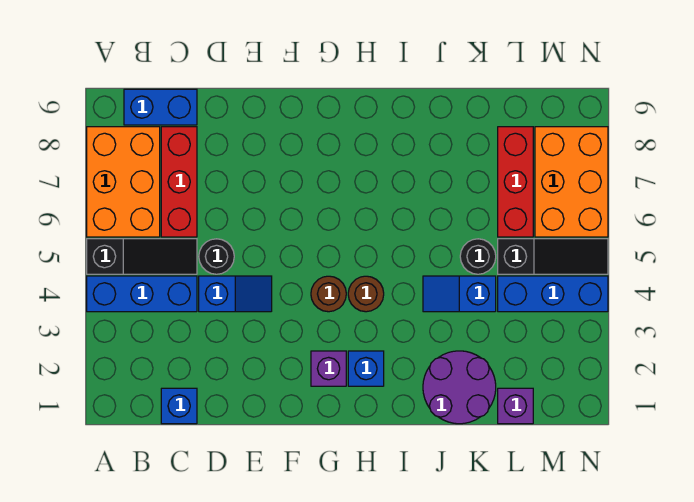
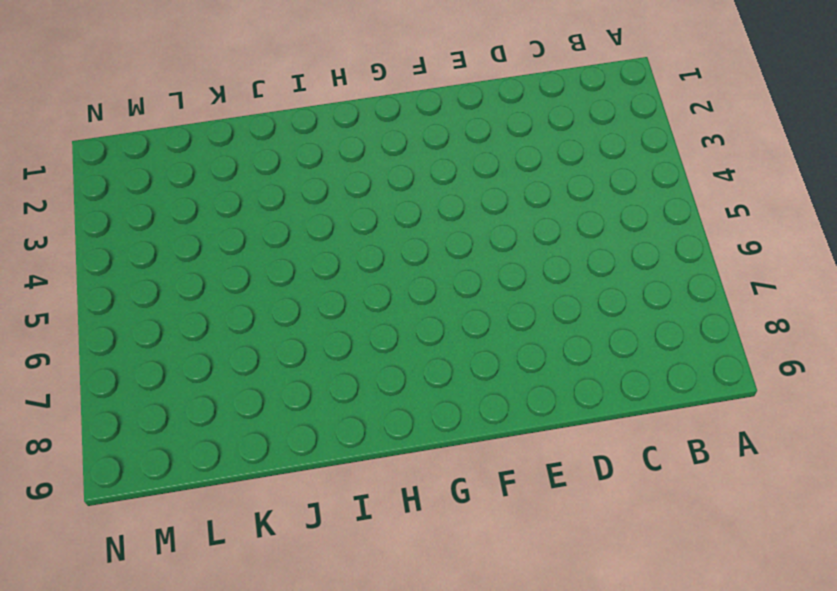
none -> blue brick A4:C4 level 1
none -> black slope A5:C5 level 1 top A
none -> orange brick A6:B8 level 1

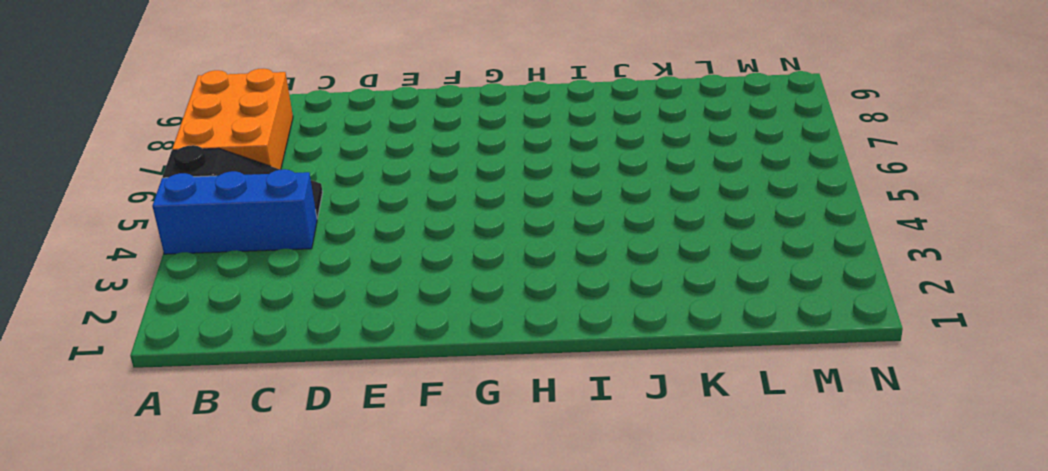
none -> blue brick B9:C9 level 1
none -> blue brick C1 level 1
none -> red brick C6:C8 level 1

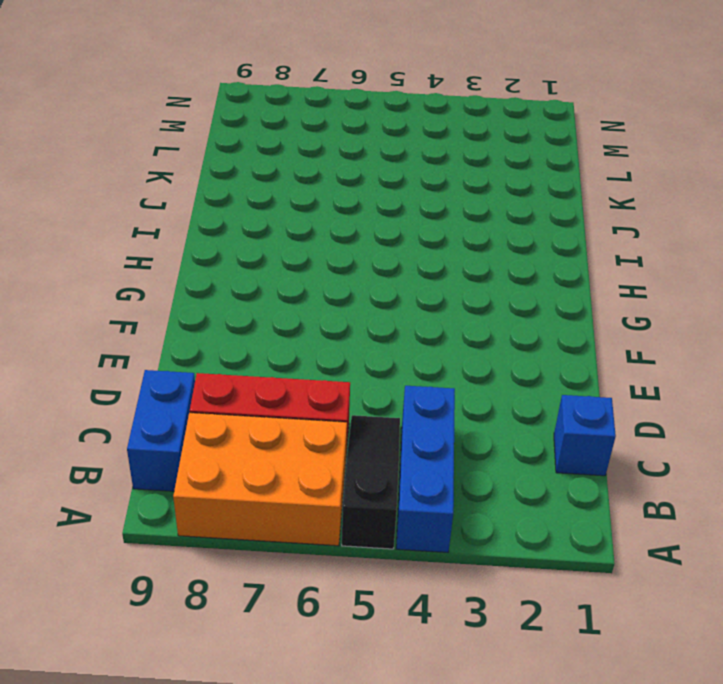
none -> blue slope D4:E4 level 1 top D
none -> black round brick D5 level 1
none -> purple brick G2 level 1

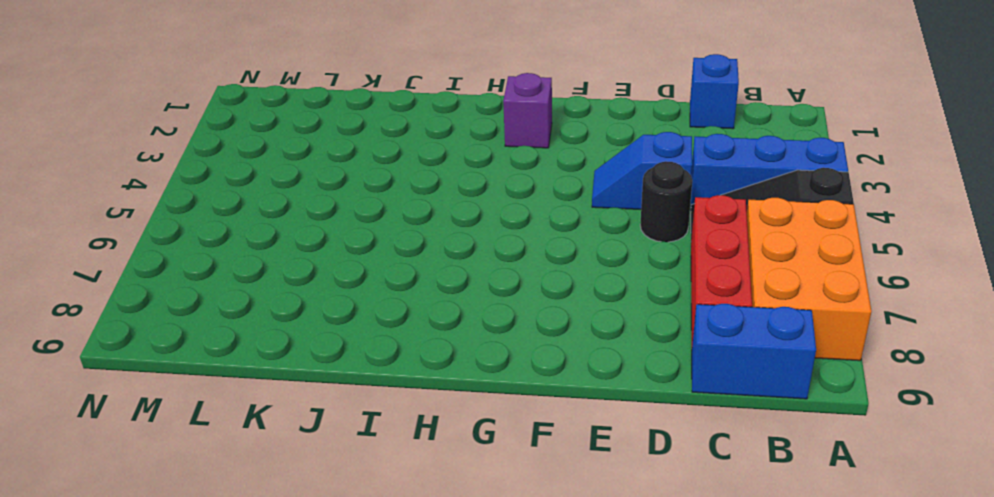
none -> brown round brick G4 level 1
none -> blue brick H2 level 1
none -> brown round brick H4 level 1

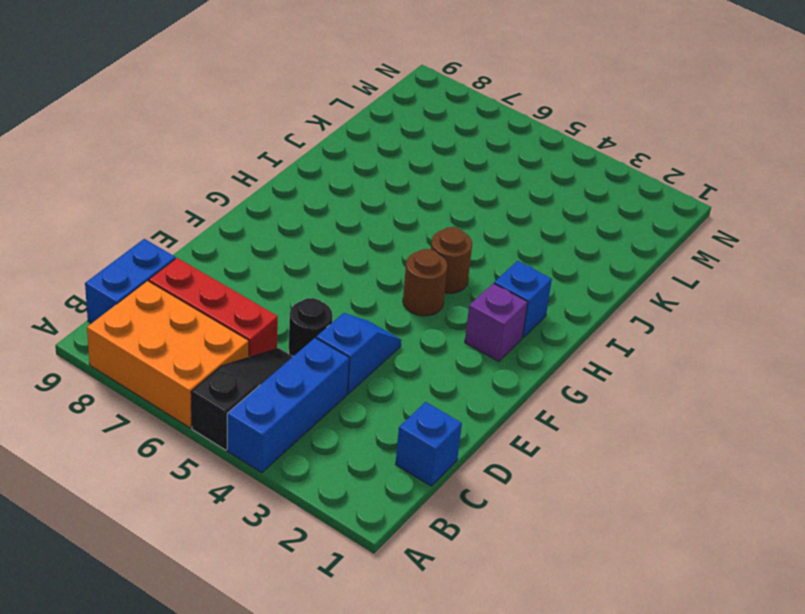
none -> purple round brick J1:K2 level 1
none -> blue slope J4:K4 level 1 top K
none -> black round brick K5 level 1

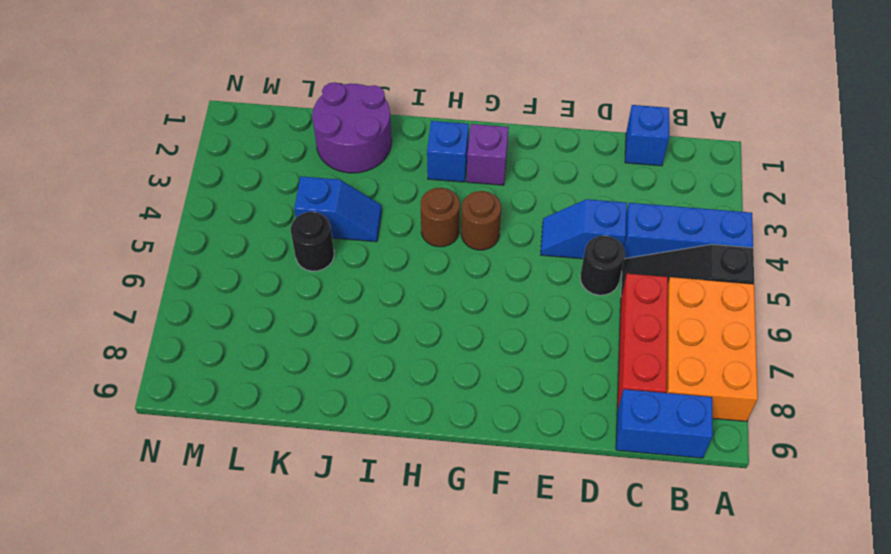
none -> purple brick L1 level 1
none -> blue brick L4:N4 level 1
none -> black slope L5:N5 level 1 top L

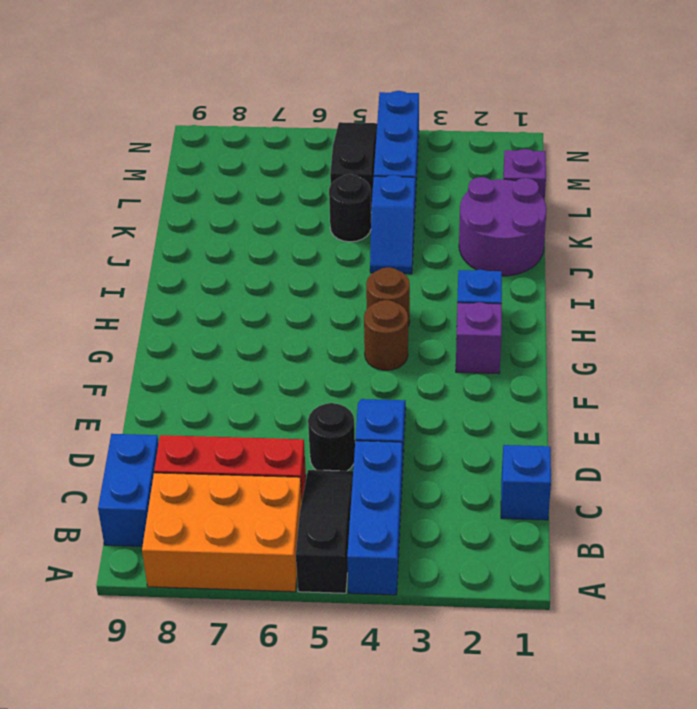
none -> red brick L6:L8 level 1
none -> orange brick M6:N8 level 1

